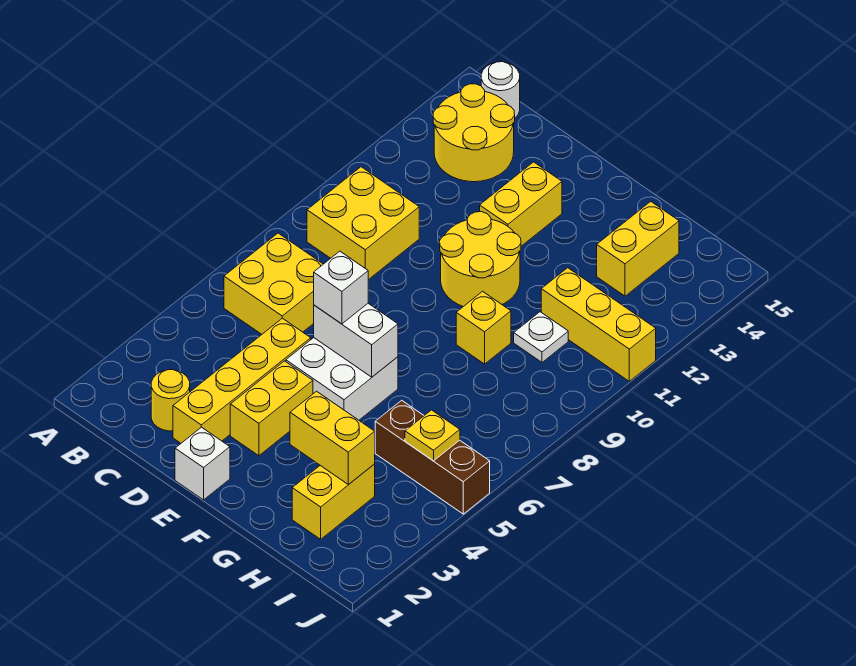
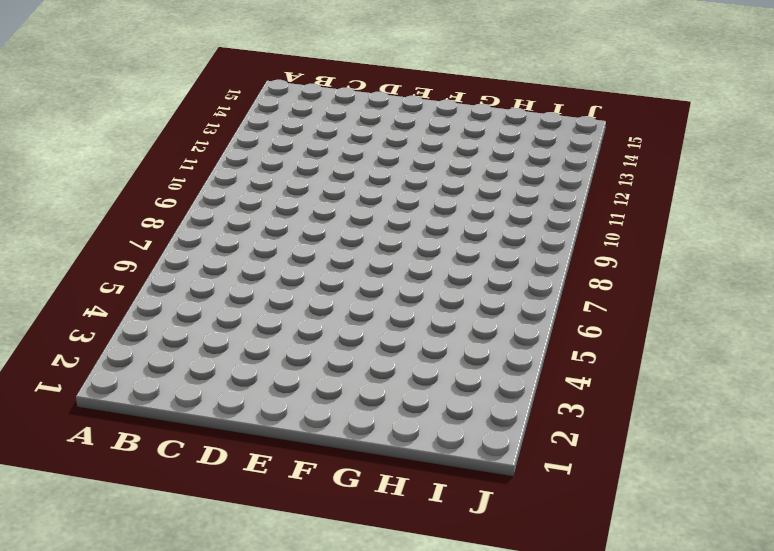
none -> yellow brick B6:C7 level 1
none -> yellow brick B9:C10 level 1
none -> yellow round brick B13:C14 level 1

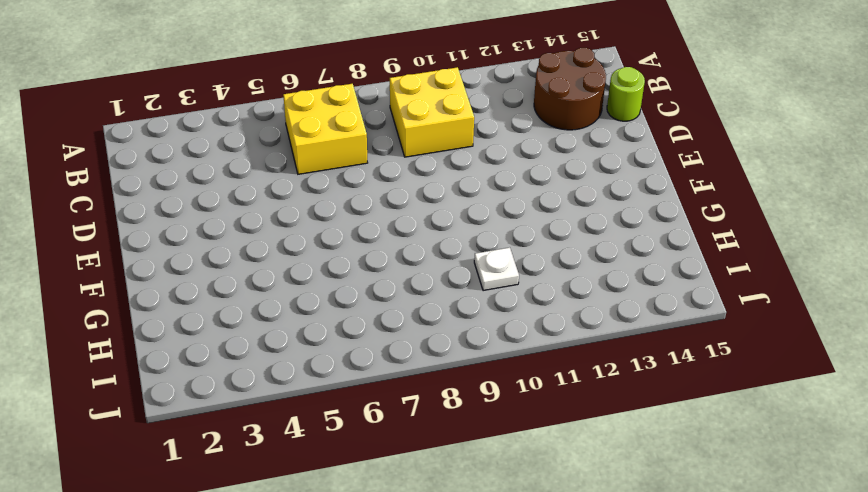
brown round brick B13:C14 level 1 -> yellow round brick B13:C14 level 1
lime round brick C15 level 1 -> none
none -> white round brick B15 level 1
none -> yellow round brick C2 level 1
none -> yellow brick D2:D5 level 1

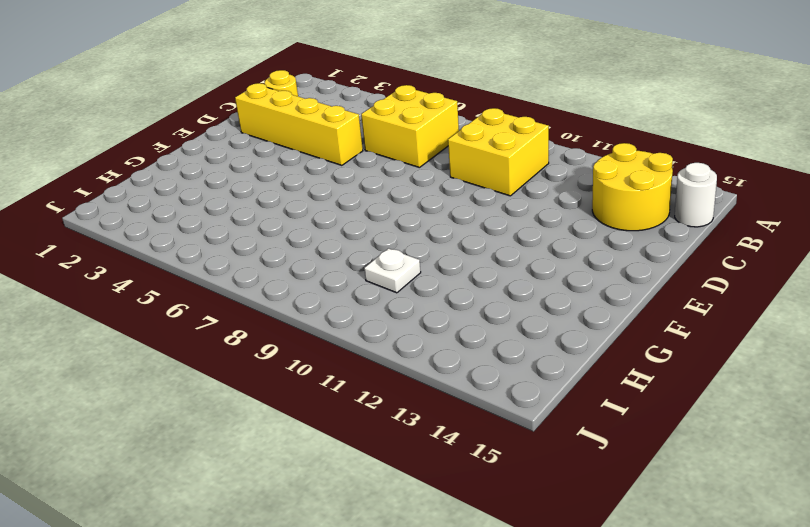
none -> white brick E1 level 1
none -> yellow brick E3:E4 level 1
none -> white brick E5:F6 level 1

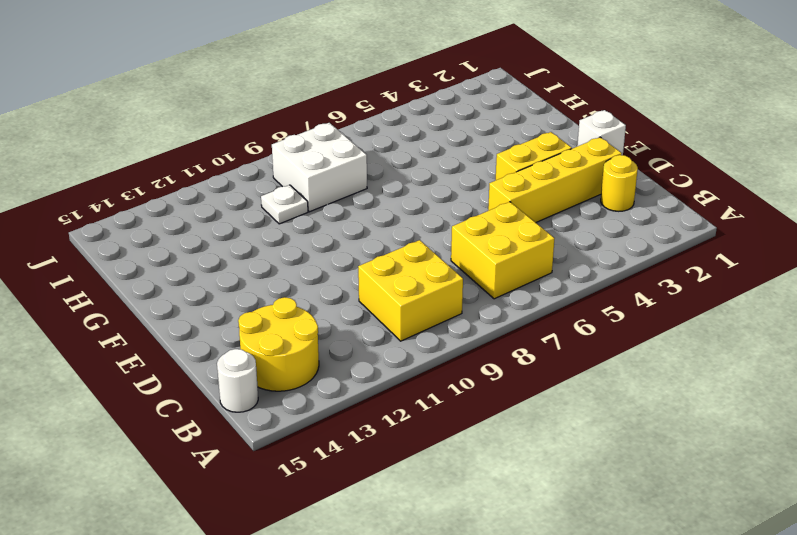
white brick H8:I9 level 1 -> white brick E5:F6 level 1
none -> yellow round brick E10:F11 level 1
none -> yellow brick E12:E13 level 1
none -> yellow brick G9 level 1

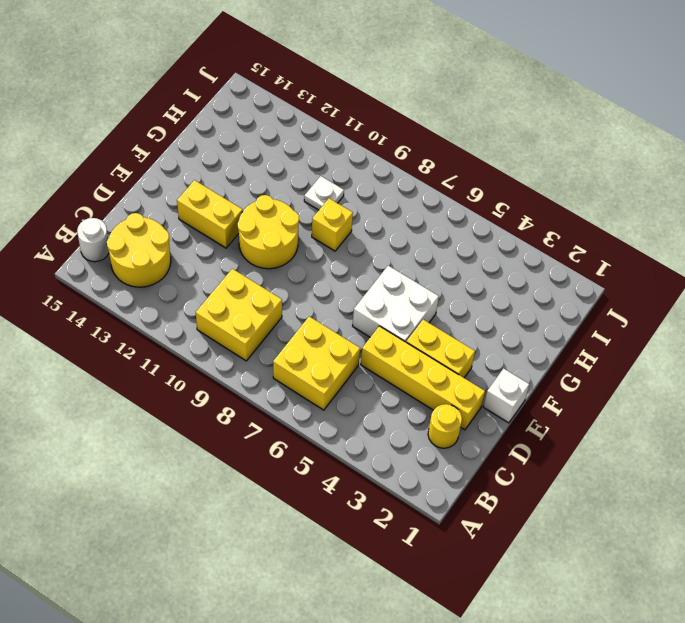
none -> yellow brick H2:H3 level 1
none -> brown brick H5:J5 level 1
none -> yellow brick H11:J11 level 1

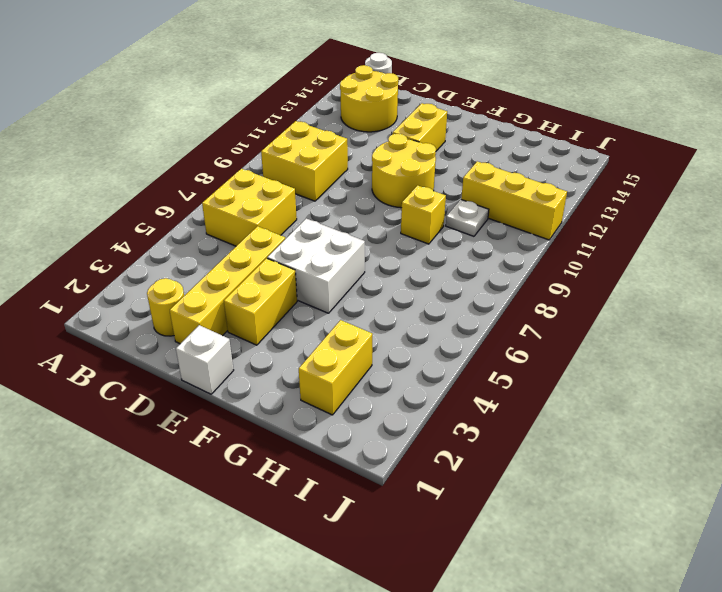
none -> brown brick H5:J5 level 1
none -> yellow brick H13:H14 level 1
none -> white brick E6:F6 level 2

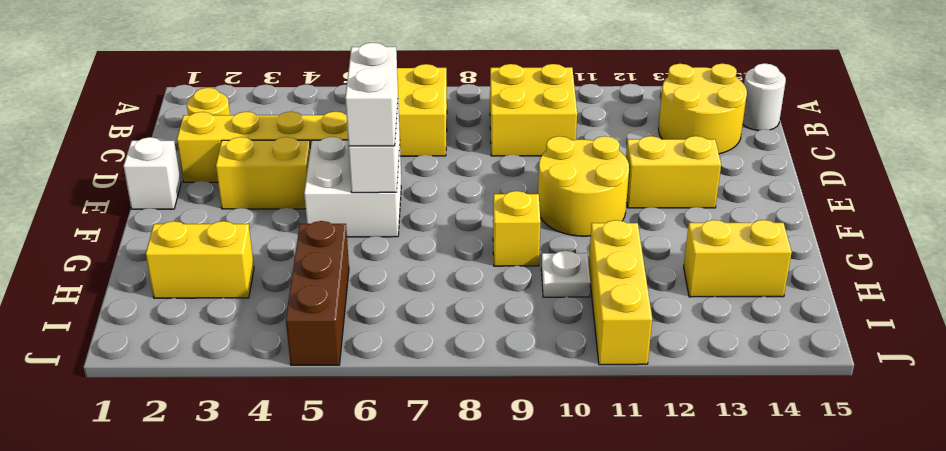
white brick E6:F6 level 3 -> white brick E6 level 3
none -> yellow brick G3:H3 level 2
none -> yellow plate I5 level 2

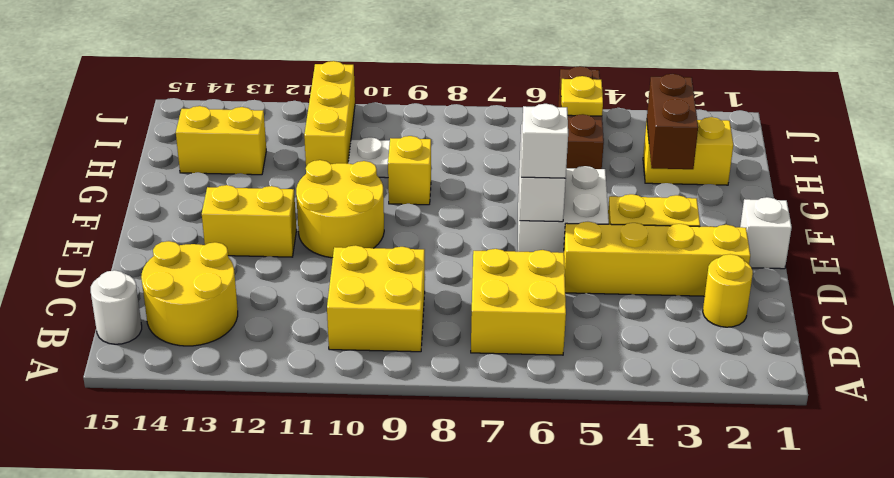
brown brick G3:H3 level 2 -> yellow brick G3:H3 level 2

